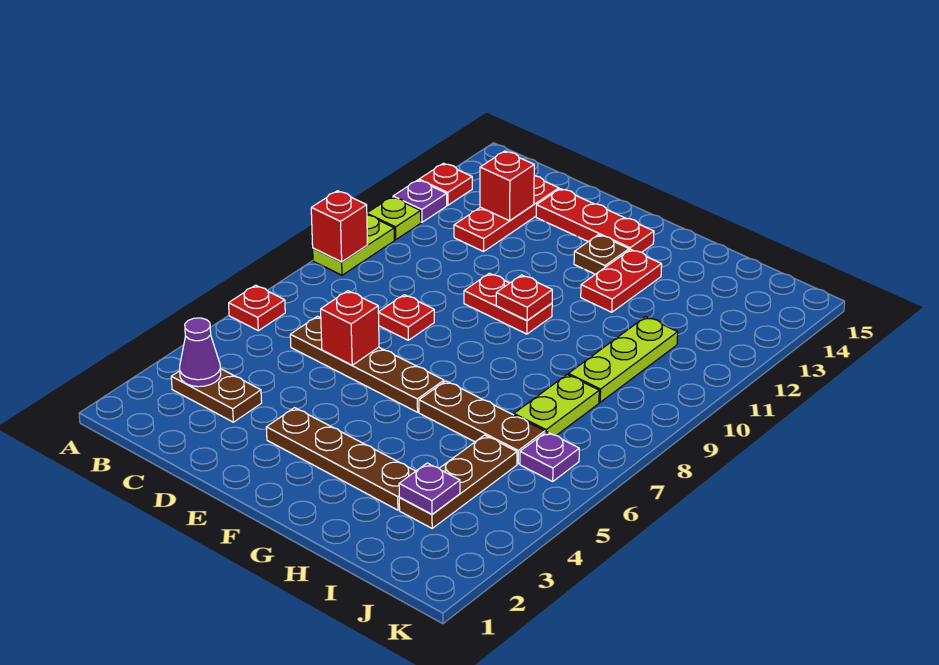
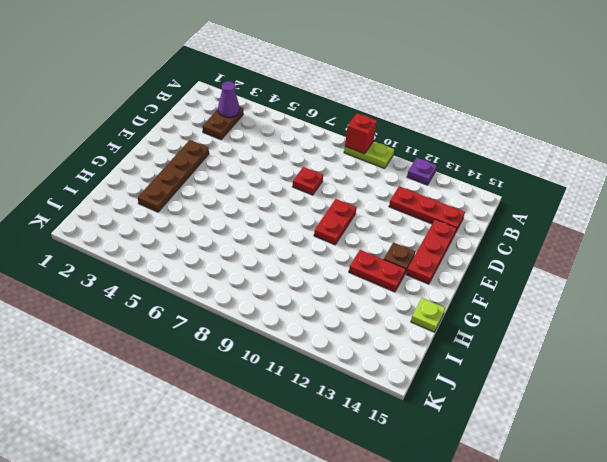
lime plate H15 level 1 -> lime plate A11 level 1
none -> red plate A6 level 1
none -> red plate A13 level 1
none -> brown plate C6:F6 level 1

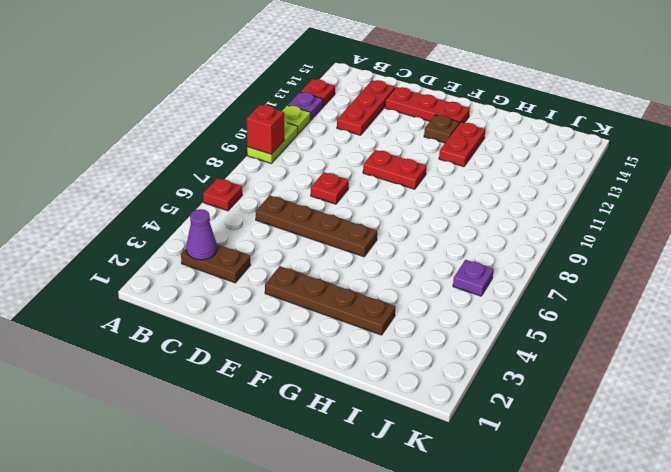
none -> brown plate G6:I6 level 1
none -> brown plate I3:I5 level 1
none -> lime plate I7:I8 level 1

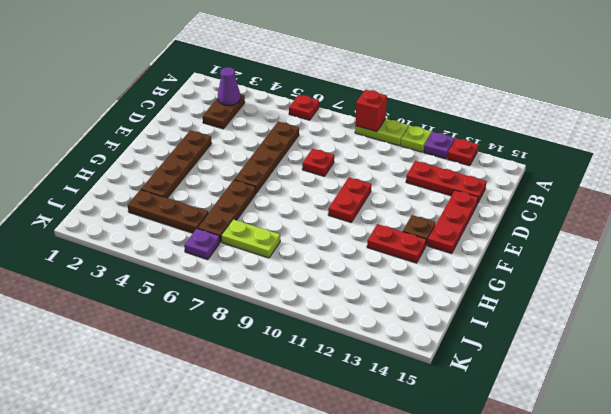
none -> lime plate I9:I11 level 1
none -> red brick C13 level 2
none -> red brick D6 level 2

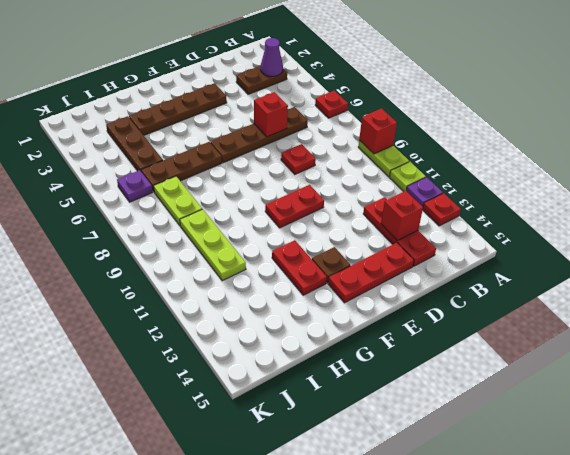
none -> red plate F10 level 2
none -> purple plate I3 level 2

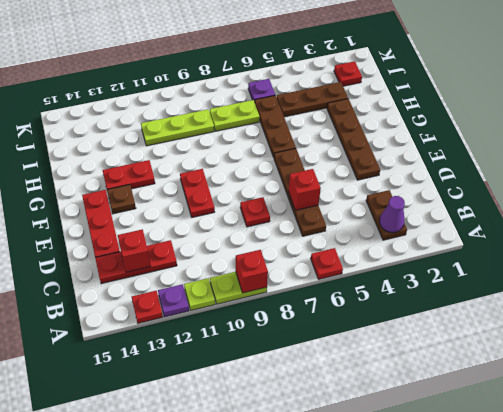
red plate J2 level 1 -> red plate F10 level 2
none -> purple plate I3 level 2

